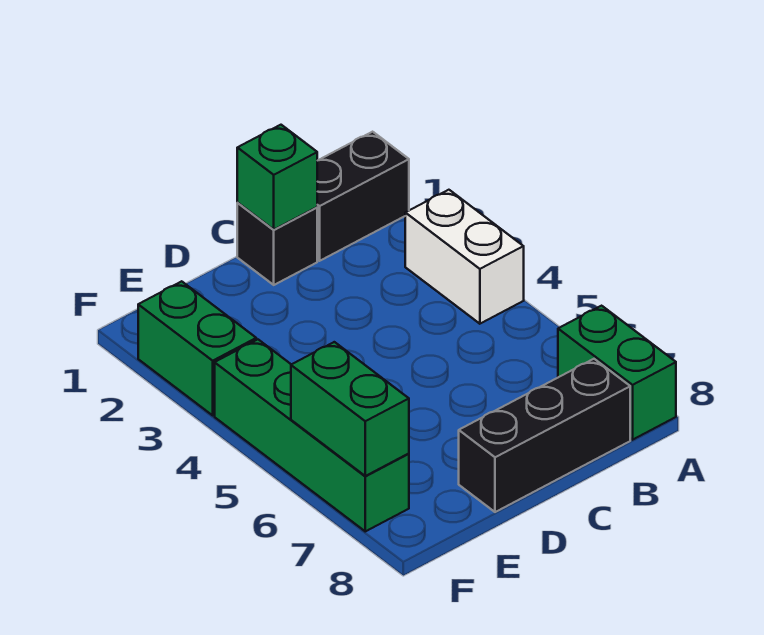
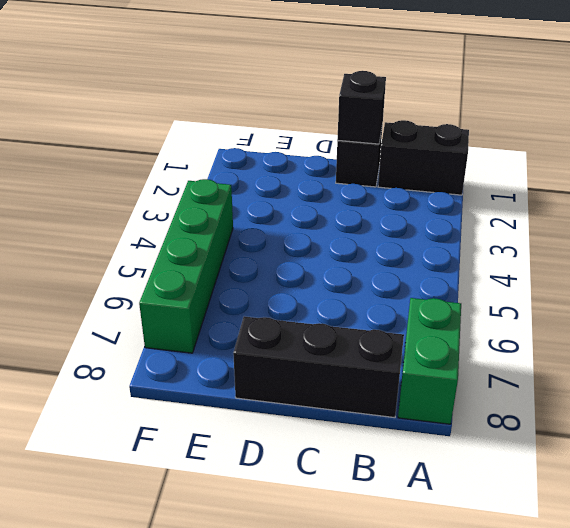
black brick C1 level 2 -> green brick C1 level 2
none -> white brick A3:A4 level 1
none -> green brick F2:F3 level 1

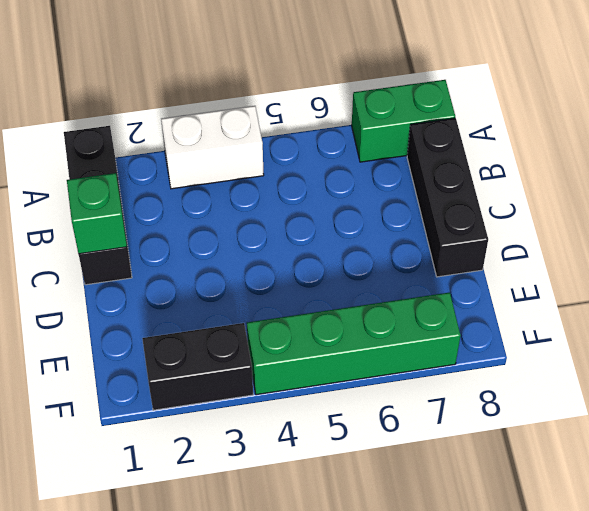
black brick F2:F3 level 1 -> green brick F2:F3 level 1
none -> green brick F6:F7 level 2

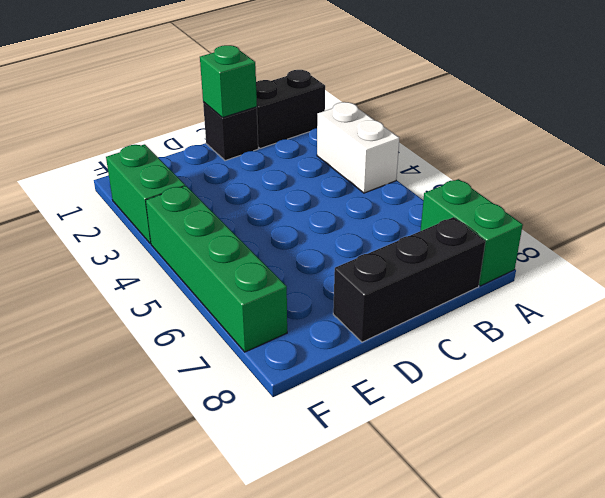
none -> green brick F6:F7 level 2

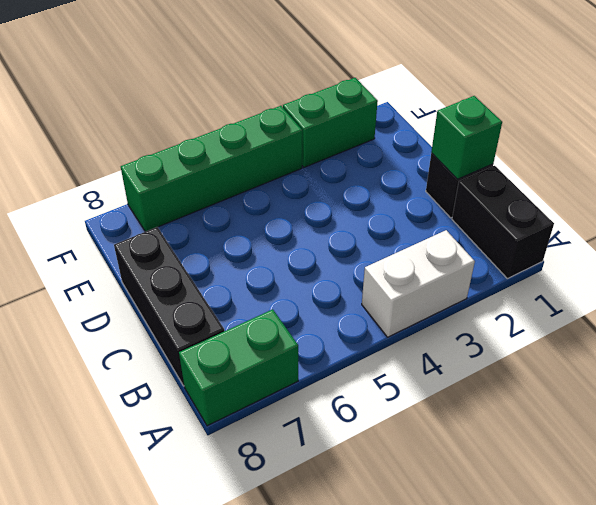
none -> green brick F6:F7 level 2

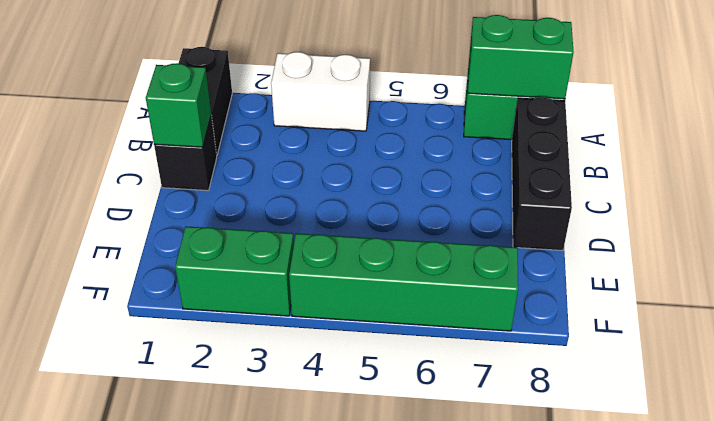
green brick A7:A8 level 2 -> green brick F6:F7 level 2

